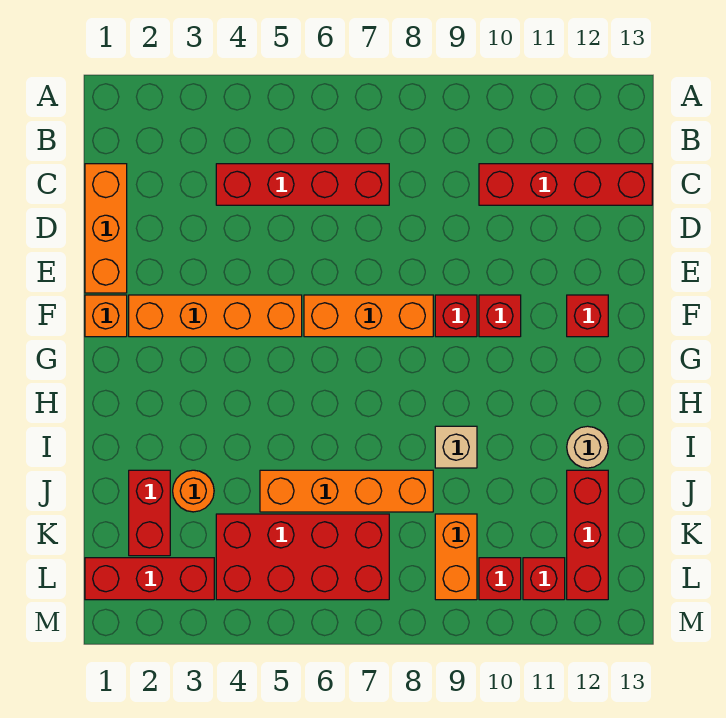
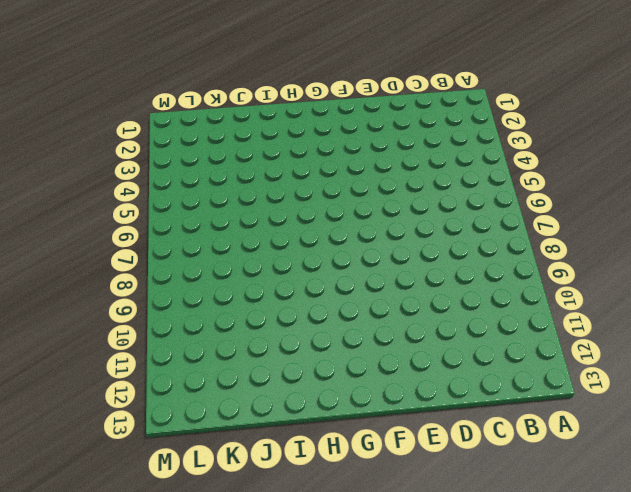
none -> orange brick C1:E1 level 1
none -> red brick C4:C7 level 1
none -> red brick C10:C13 level 1

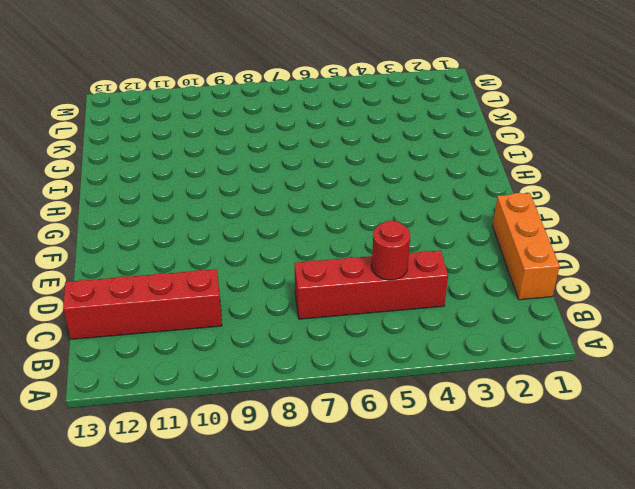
red round brick C5 level 2 -> none
none -> orange brick F1 level 1
none -> orange brick F2:F5 level 1
none -> orange brick F6:F8 level 1

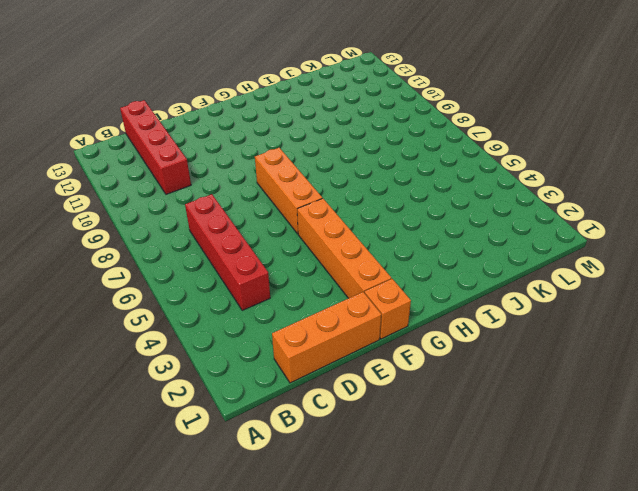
none -> red brick F9 level 1
none -> red brick F10 level 1
none -> red brick F12 level 1

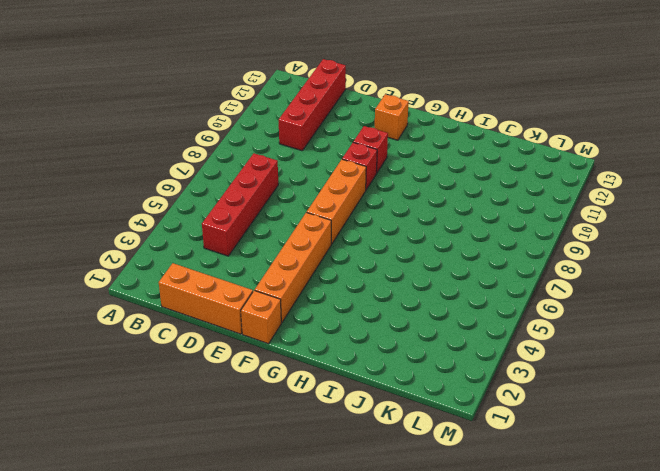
orange brick F12 level 1 -> red brick F12 level 1
none -> tan brick I9 level 1
none -> tan round brick I12 level 1
none -> red brick J2:K2 level 1

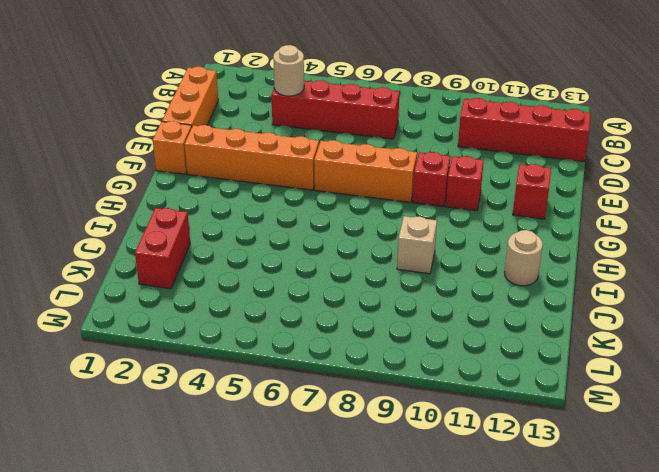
tan round brick C4 level 2 -> none
none -> orange round brick J3 level 1
none -> orange brick J5:J8 level 1
none -> red brick J12:L12 level 1

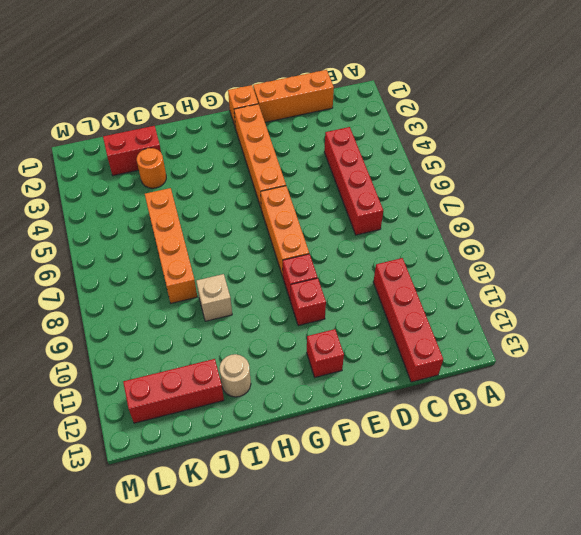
none -> red brick K4:L7 level 1
none -> orange brick K9:L9 level 1
none -> red brick L1:L3 level 1

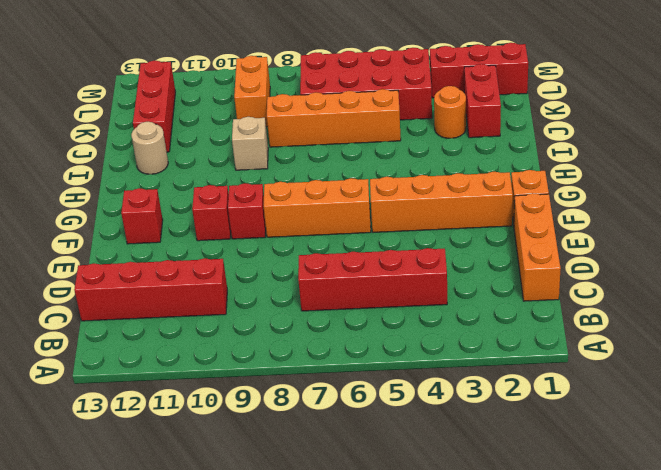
none -> red brick L10 level 1
none -> red brick L11 level 1

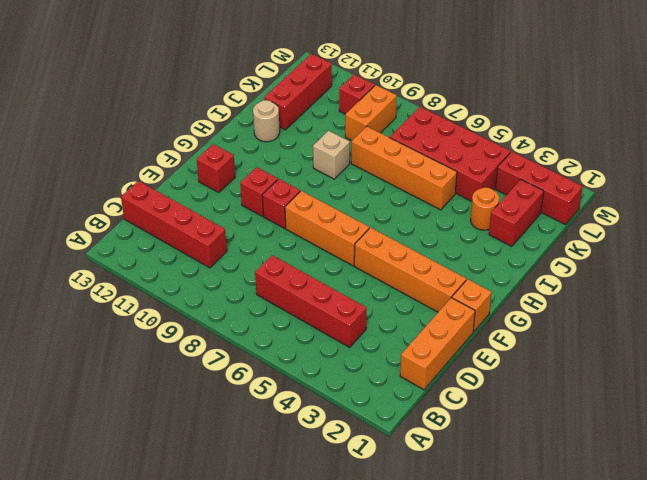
none -> red brick L11 level 1

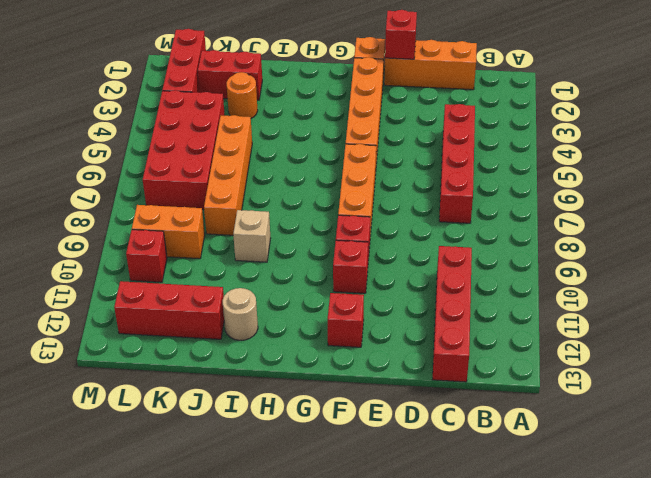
red brick E1 level 2 -> red brick L11 level 1

